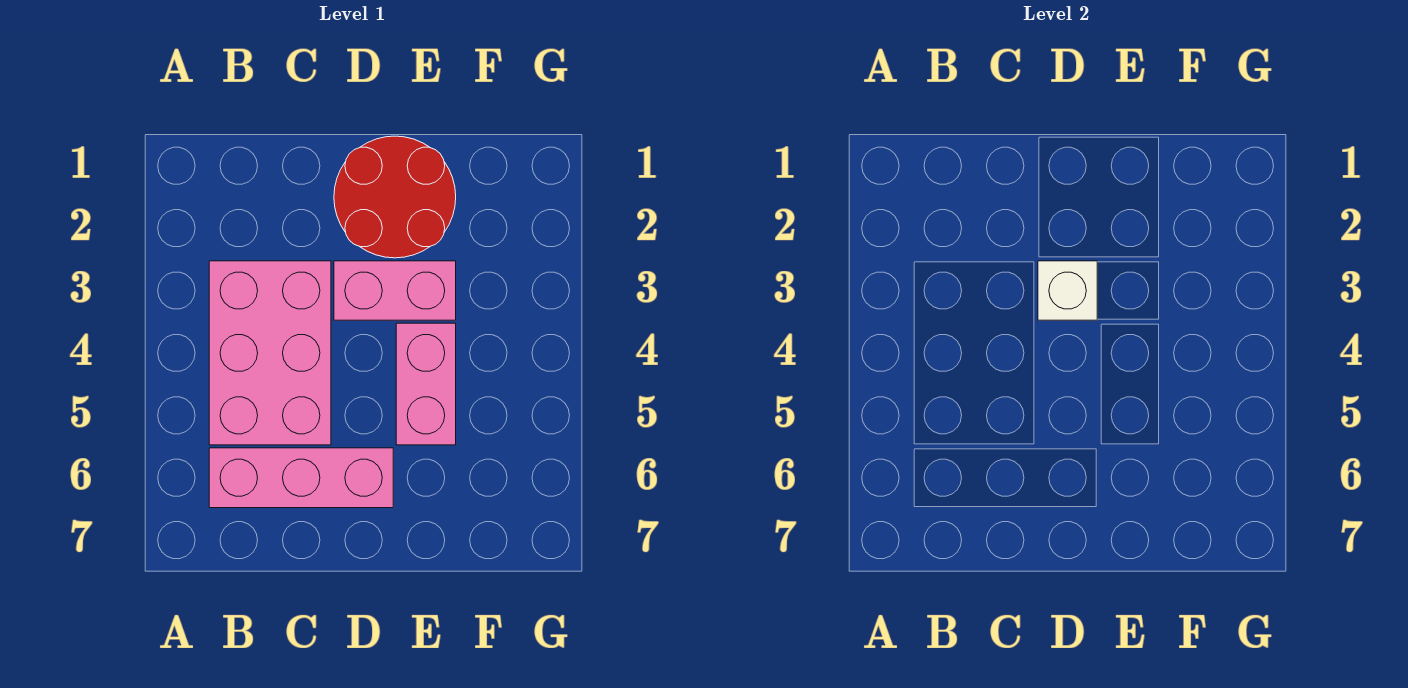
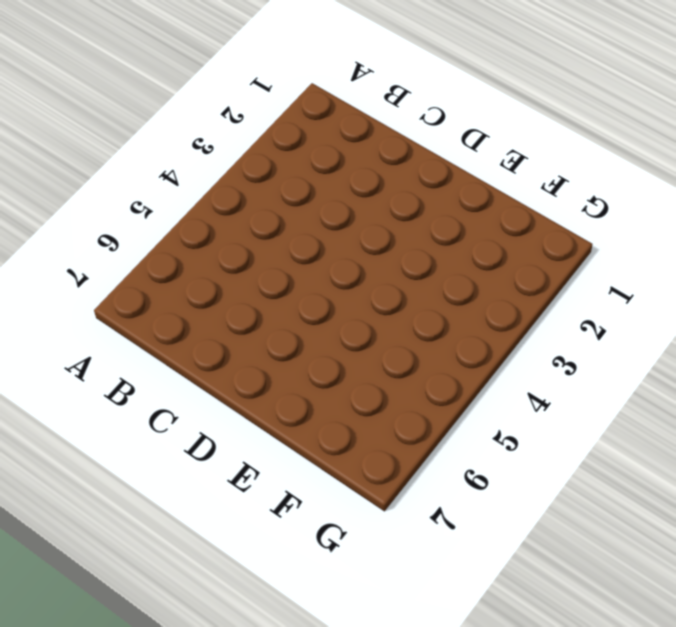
none -> pink brick B3:C5 level 1
none -> pink brick B6:D6 level 1

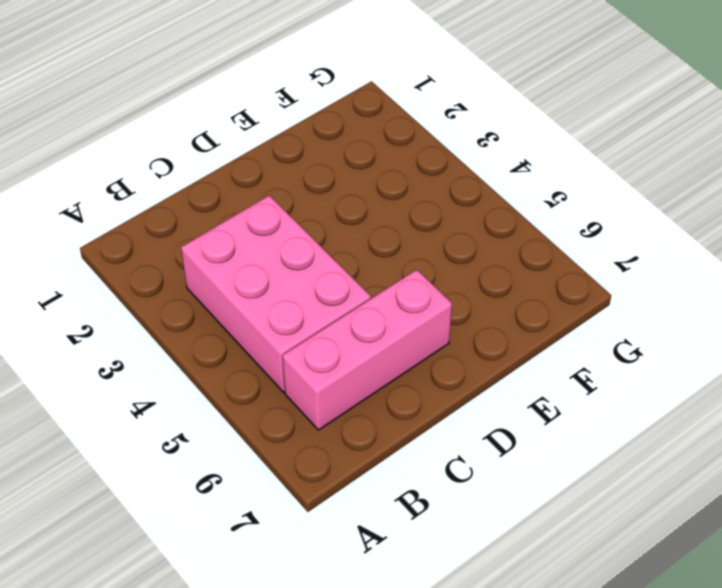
none -> red round brick D1:E2 level 1
none -> pink brick D3:E3 level 1

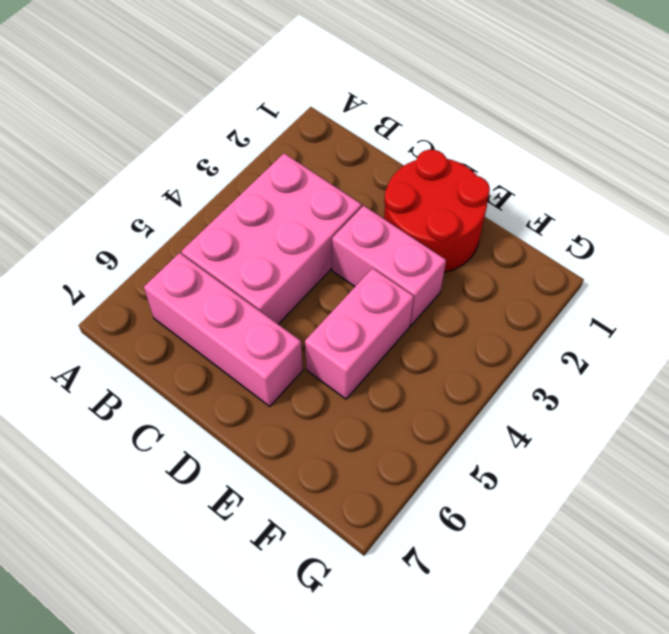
none -> white brick D3 level 2

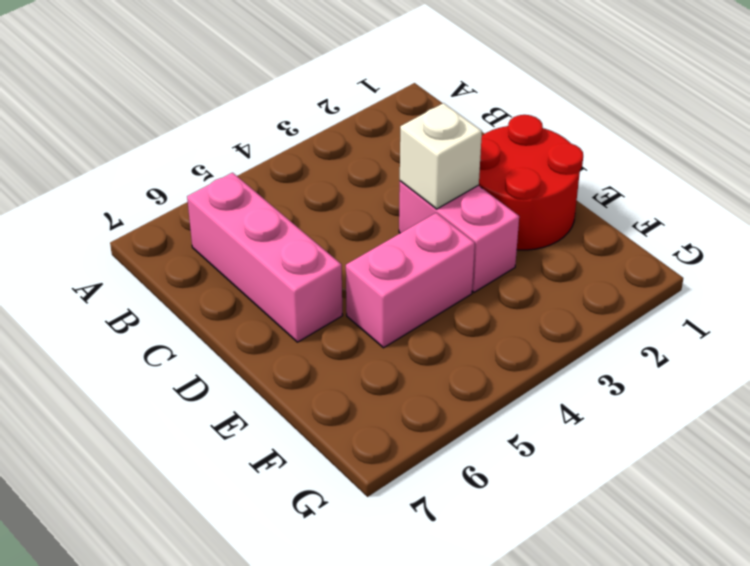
none -> pink brick B3:C5 level 1

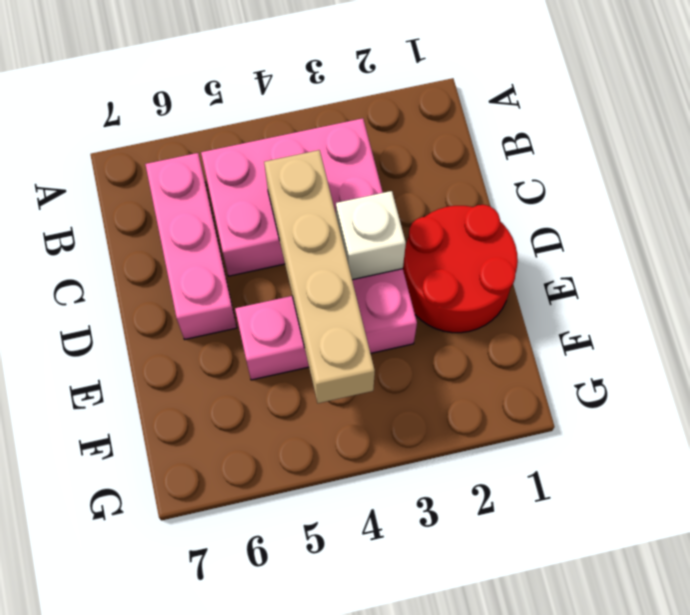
tan brick C4:F4 level 2 -> none

